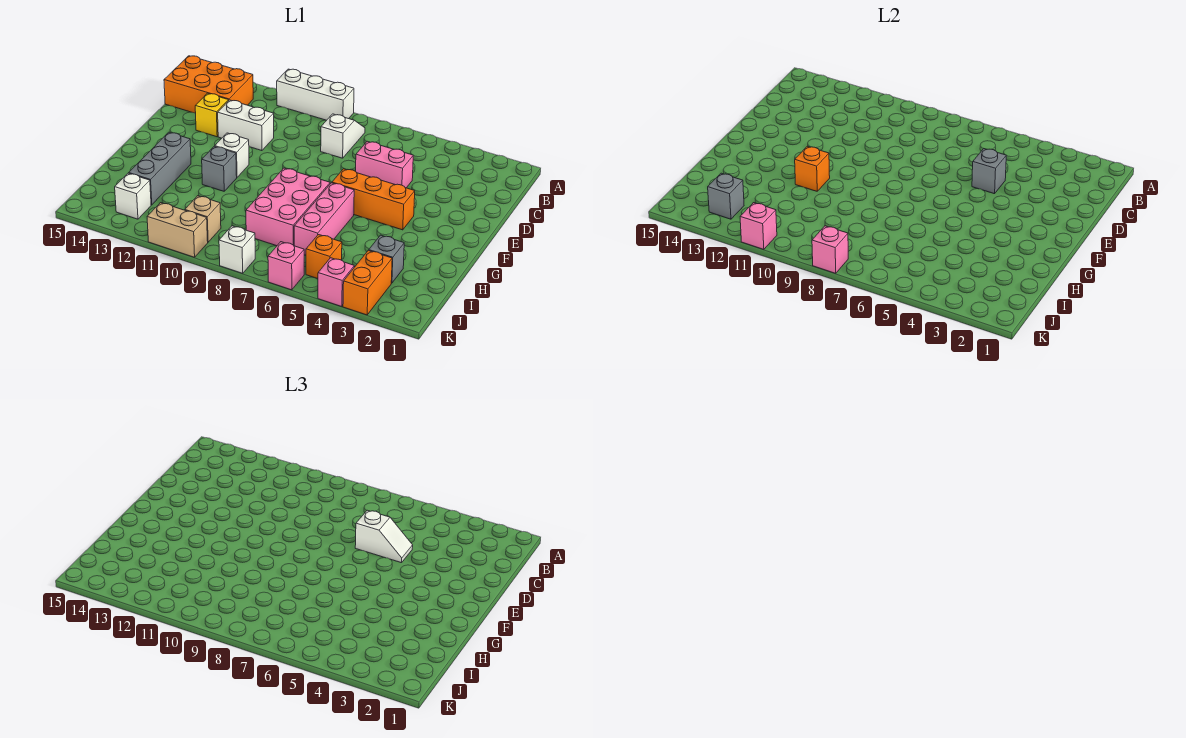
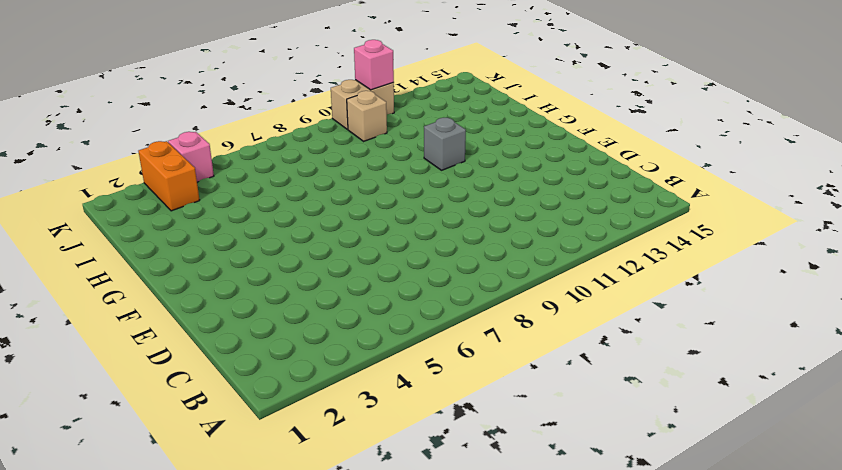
none -> white brick A9:A11 level 1
none -> white slope B8:C8 level 1 top C
none -> orange brick B13:C15 level 1

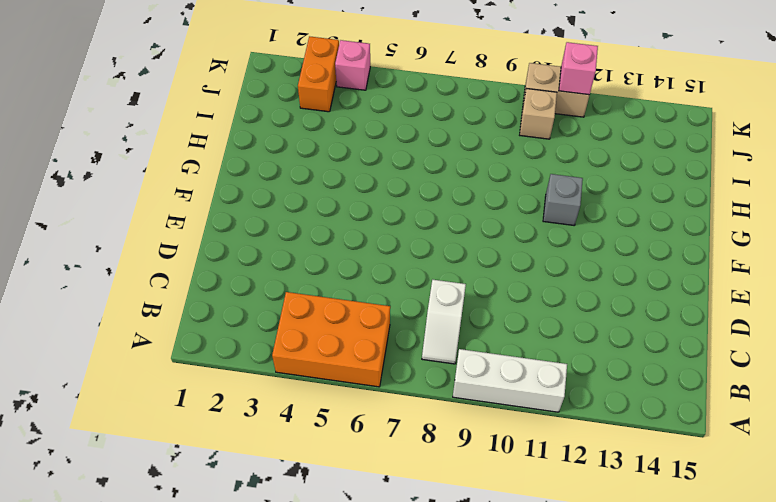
orange brick A4:B6 level 1 -> orange brick B13:C15 level 1
none -> pink brick D5:D6 level 1
none -> white brick D11:D12 level 1
none -> yellow brick D13 level 1

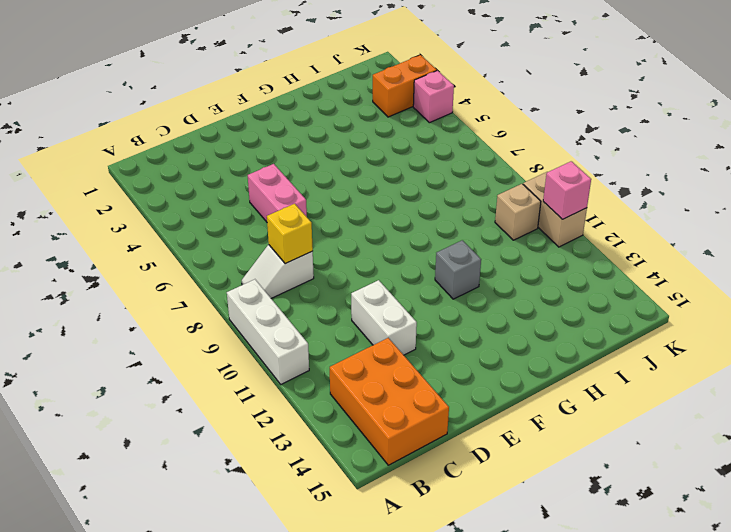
yellow brick C8 level 2 -> yellow brick D13 level 1
none -> orange brick F4:F6 level 1
none -> white brick F11 level 1
none -> pink brick G6:I6 level 1

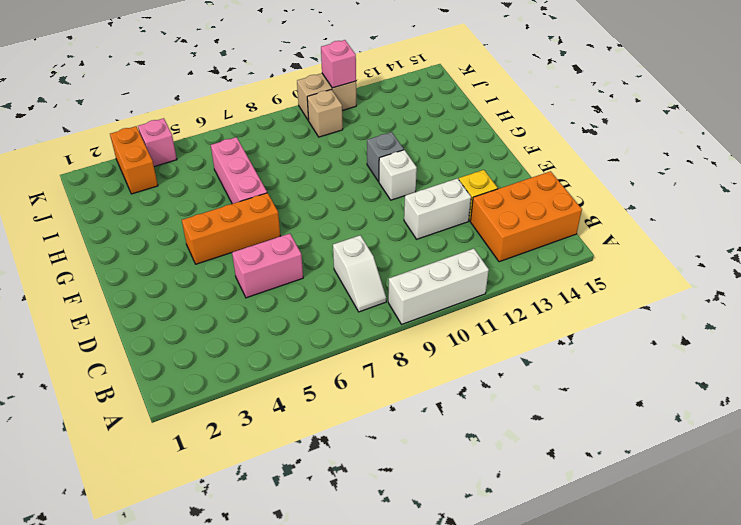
none -> pink brick G7:I8 level 1
none -> grey brick G13:I13 level 1
none -> grey brick I3 level 1

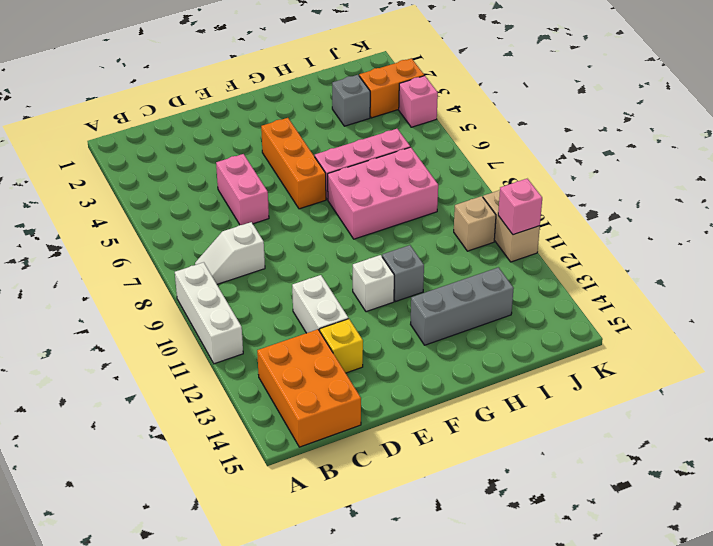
none -> orange brick J5 level 1
none -> white brick J13 level 1
none -> pink brick K6 level 1

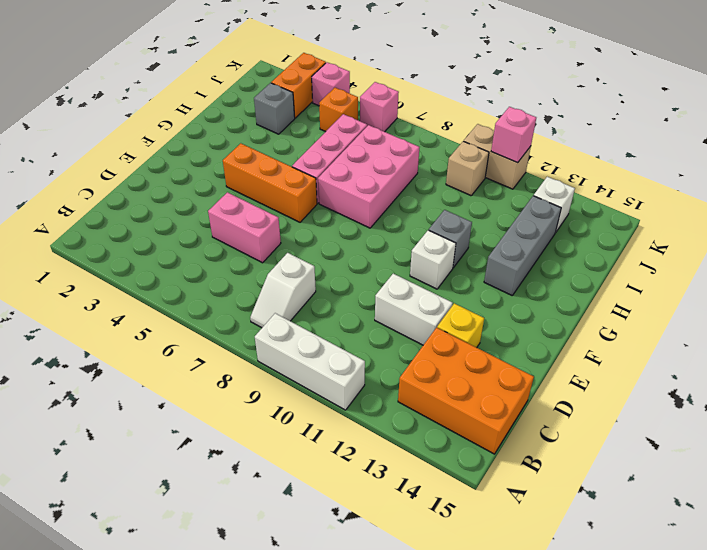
none -> white brick K8 level 1
none -> grey brick D5 level 2
none -> orange brick G11 level 2

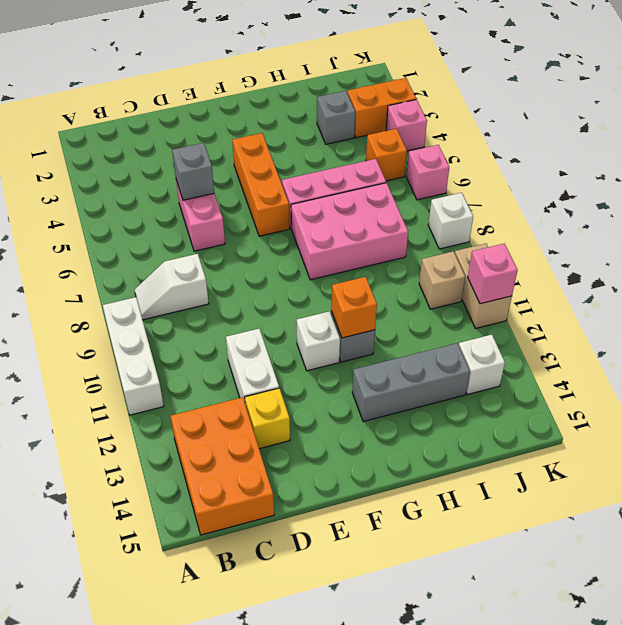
none -> grey brick J13 level 2
none -> pink brick K8 level 2
none -> white slope D5:D6 level 3 top 6

